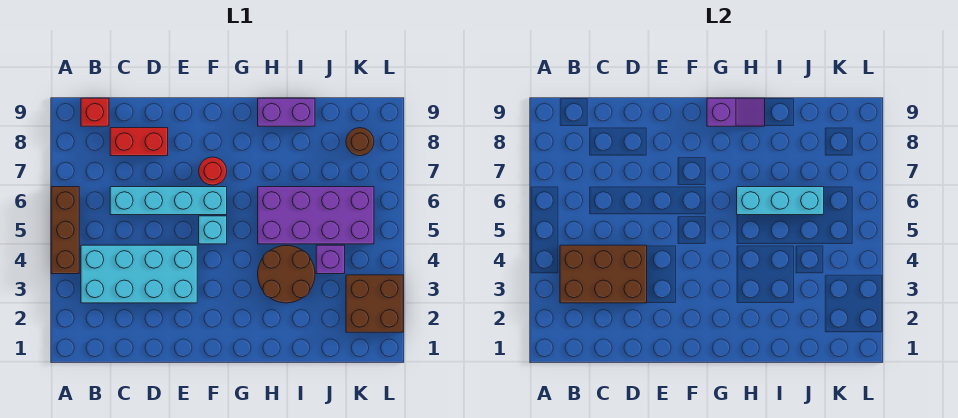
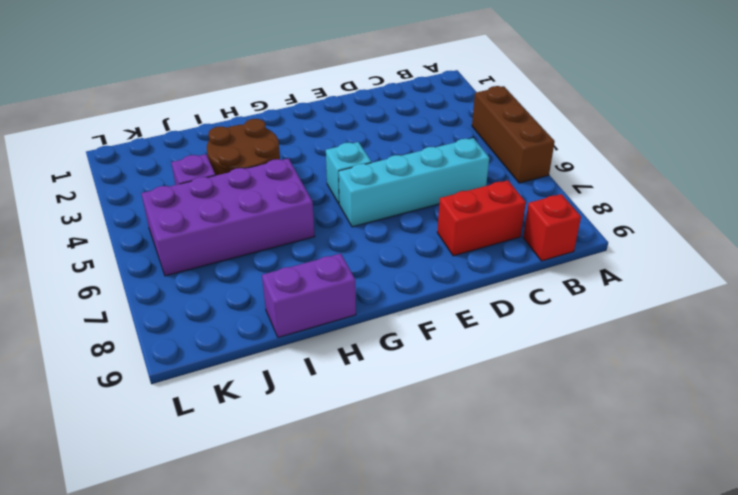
none -> cyan brick B3:E4 level 1
none -> red round brick F7 level 1
none -> brown brick K2:L3 level 1

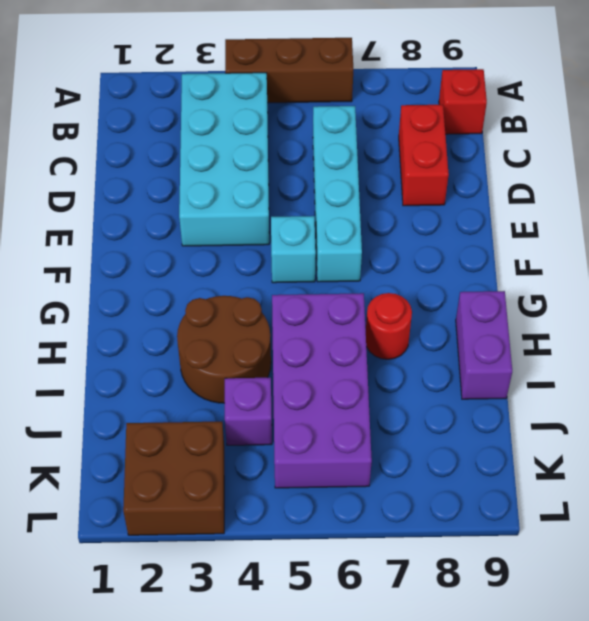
red round brick H7 level 1 -> red round brick F7 level 1
none -> brown round brick K8 level 1
none -> brown brick B3:D4 level 2
none -> purple slope G9:H9 level 2 top G

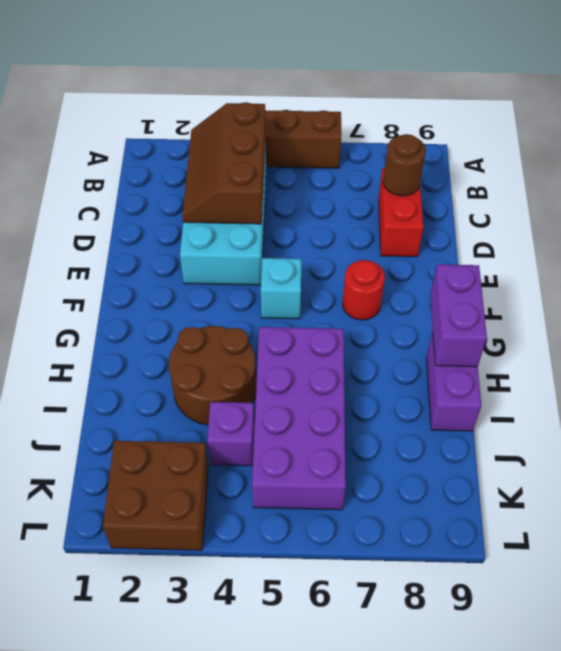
brown slope B3:D4 level 2 top 4 -> brown brick B3:D4 level 2
brown round brick C8 level 2 -> brown round brick K8 level 1
purple brick G9:H9 level 2 -> purple slope G9:H9 level 2 top G
none -> red brick B9 level 1
none -> cyan brick C6:F6 level 1
none -> cyan brick H6:J6 level 2

